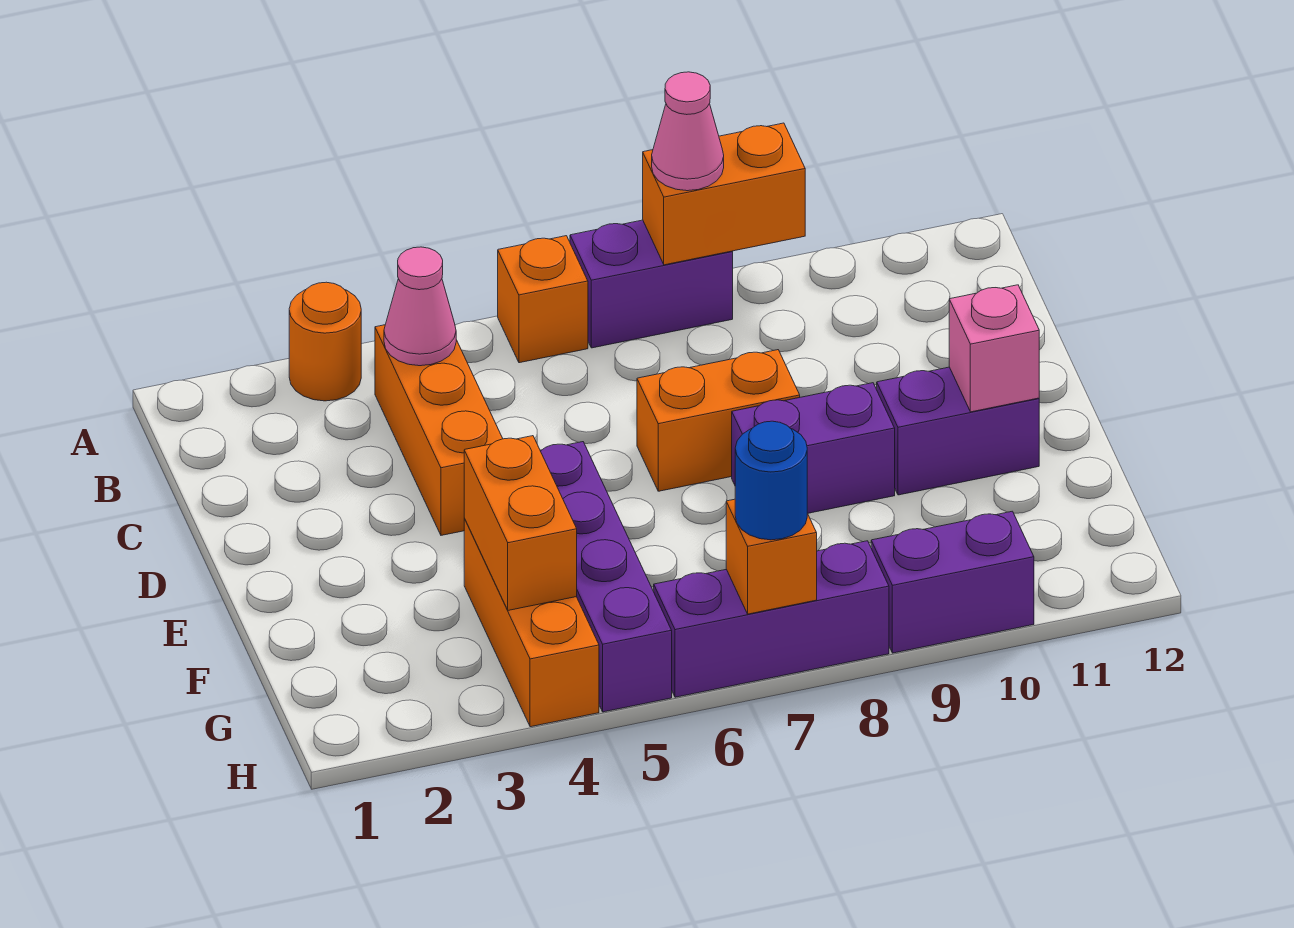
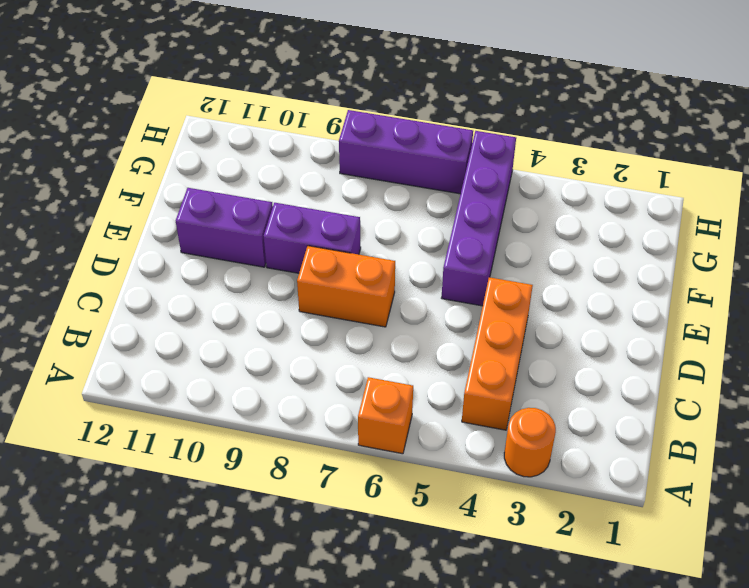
none -> purple brick A7:A8 level 1
none -> orange brick F4:H4 level 1
none -> purple brick H9:H10 level 1

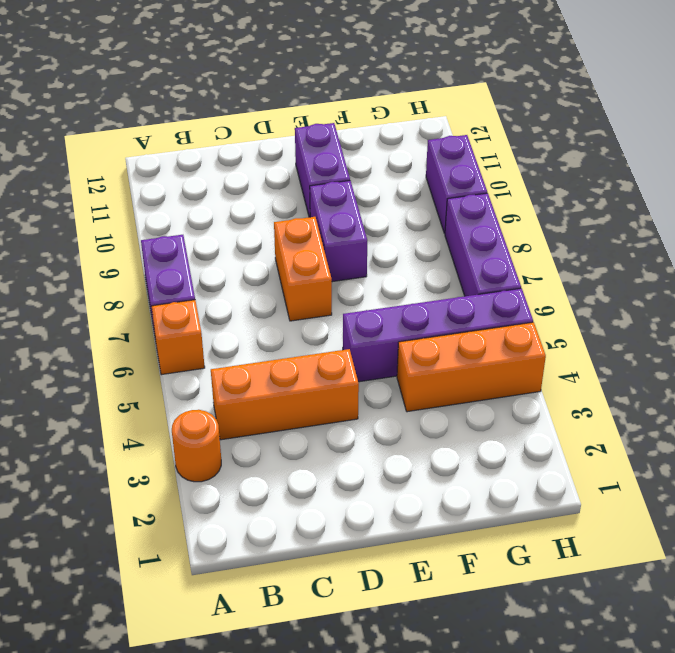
none -> orange brick A8:A9 level 2
none -> pink cone B4 level 2
none -> pink brick E11 level 2

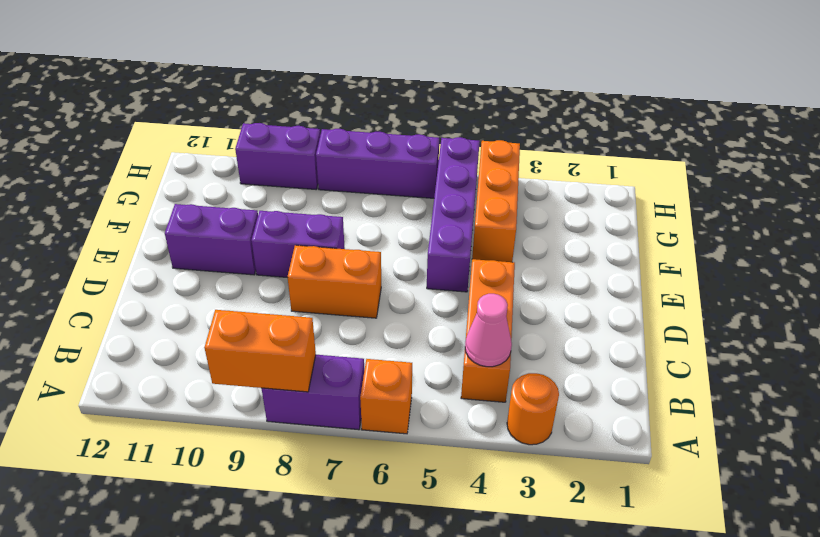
none -> pink brick E11 level 2
none -> orange brick F4:G4 level 2
none -> orange brick H7 level 2

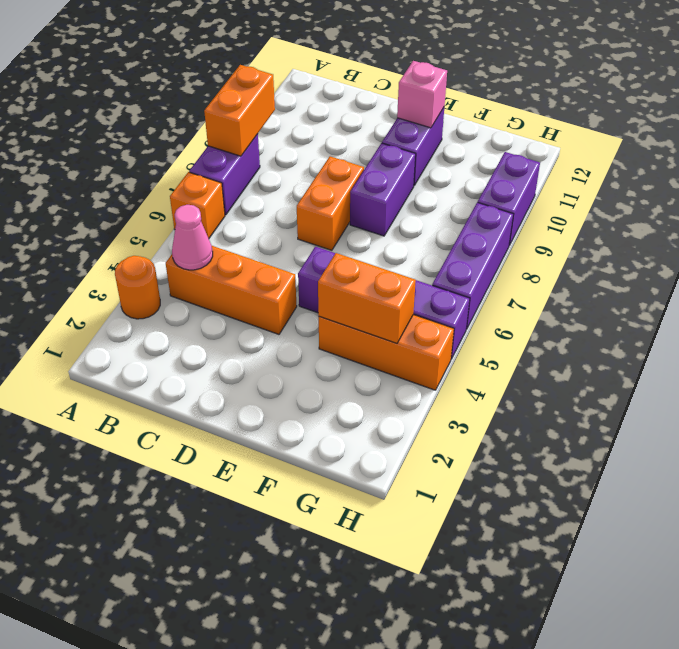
none -> orange brick H7 level 2
none -> pink cone A8 level 3
none -> blue round brick H7 level 3

